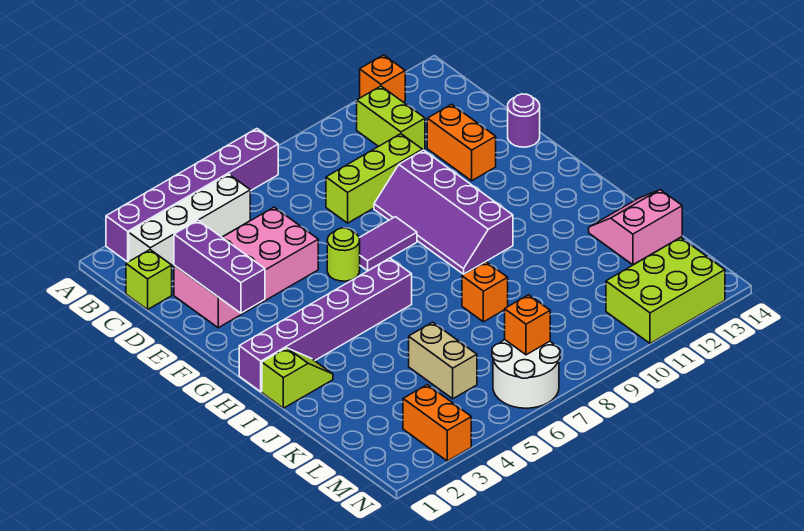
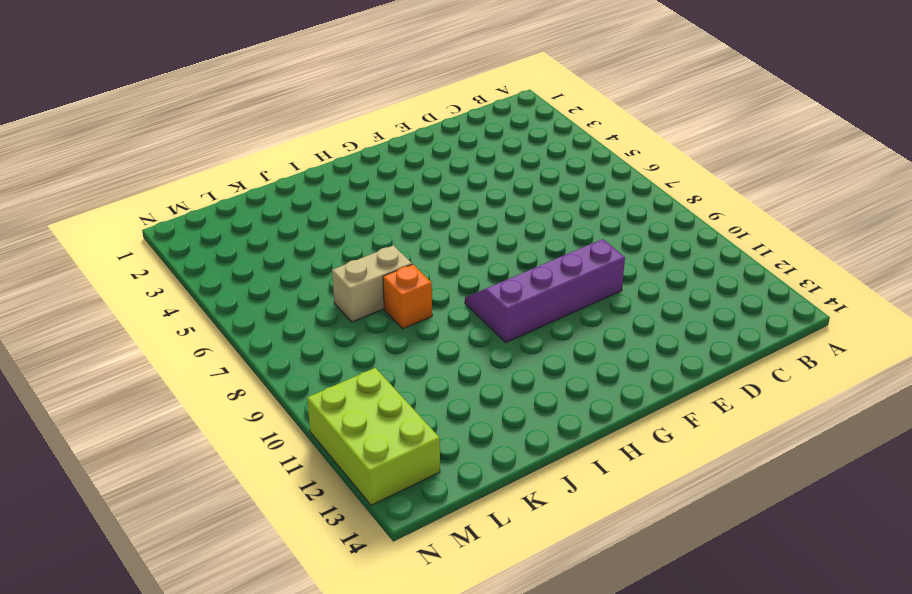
tan brick J7:K7 level 1 -> tan brick K5:L5 level 1
none -> purple brick A2:A7 level 1
none -> orange brick A12 level 1
none -> white brick B2:B5 level 1

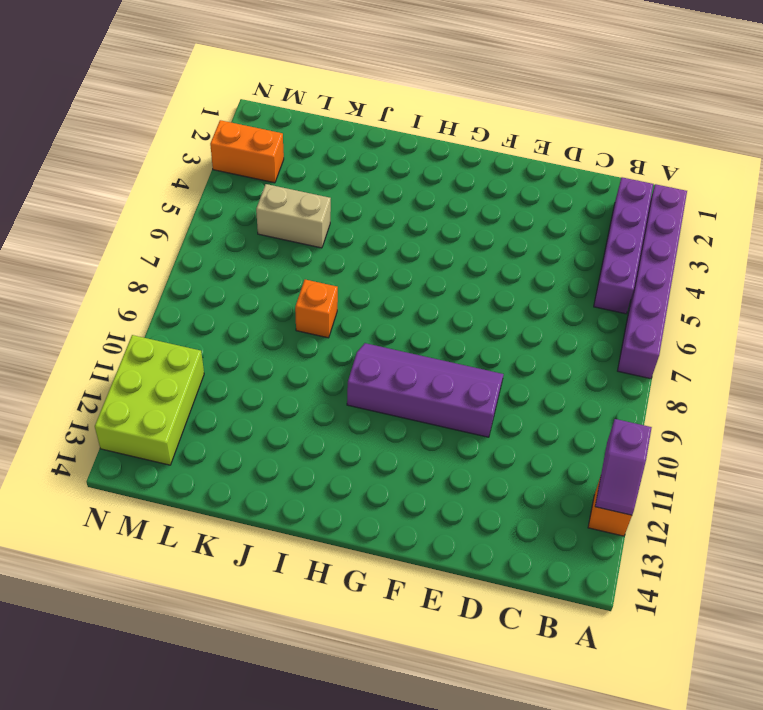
purple slope A11:A12 level 2 top 11 -> none
purple brick B2:B5 level 1 -> white brick B2:B5 level 1
none -> lime brick B11:C11 level 1
none -> lime brick C1 level 1
none -> pink brick D2:E5 level 1

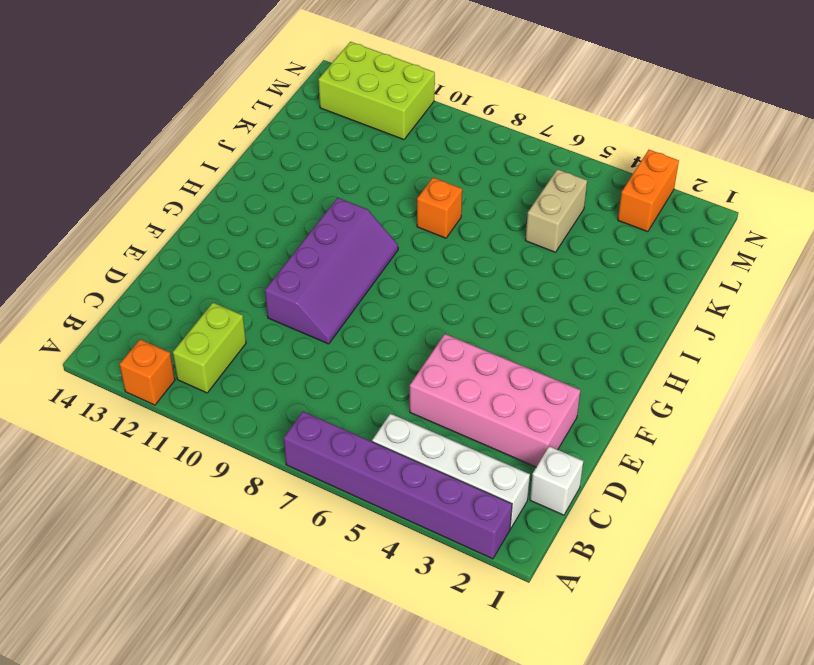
white brick C1 level 1 -> lime brick C1 level 1
none -> lime brick D8:D10 level 1
none -> orange brick D12:E12 level 1
none -> purple round brick E14 level 1

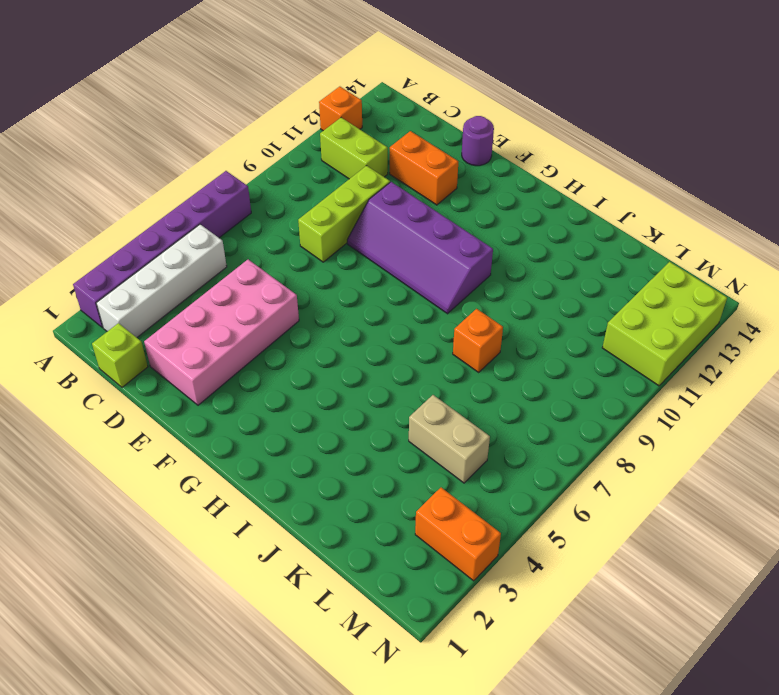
none -> lime round brick F6 level 1
none -> purple tile F7:F8 level 1
none -> purple brick H1:H6 level 1

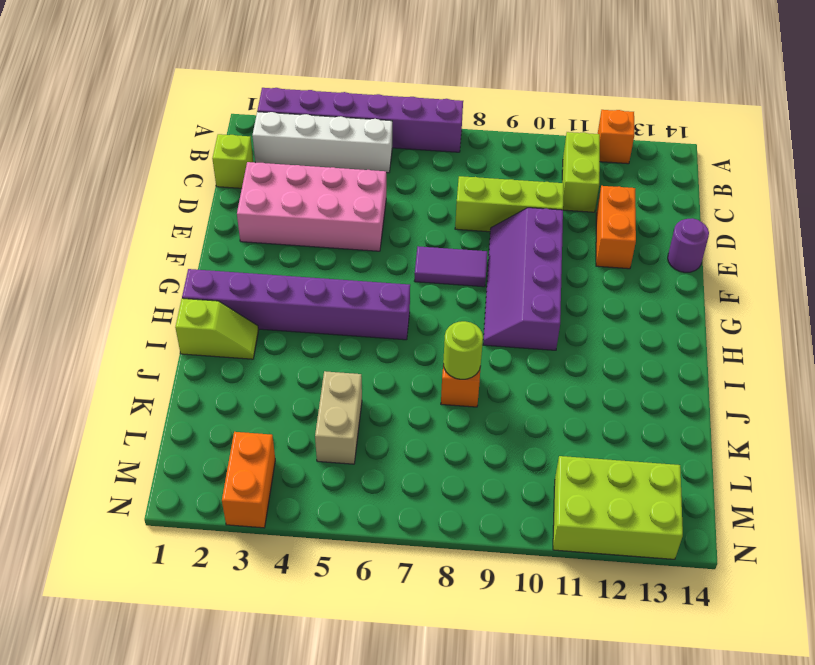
lime round brick J8 level 2 -> lime round brick F6 level 1
none -> pink slope J13:K14 level 1 top K
none -> white round brick M6:N7 level 1
none -> purple brick D2:F2 level 2

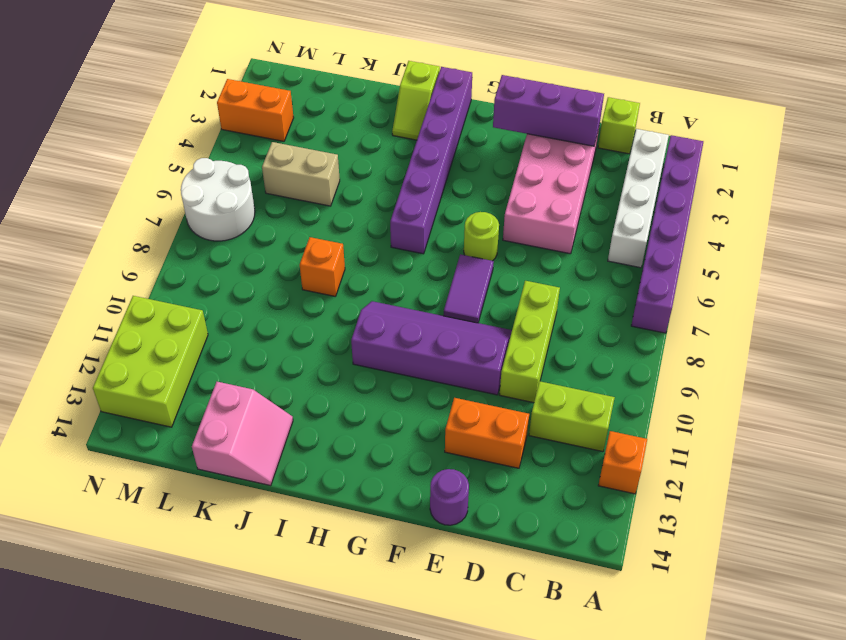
none -> orange brick M7 level 2

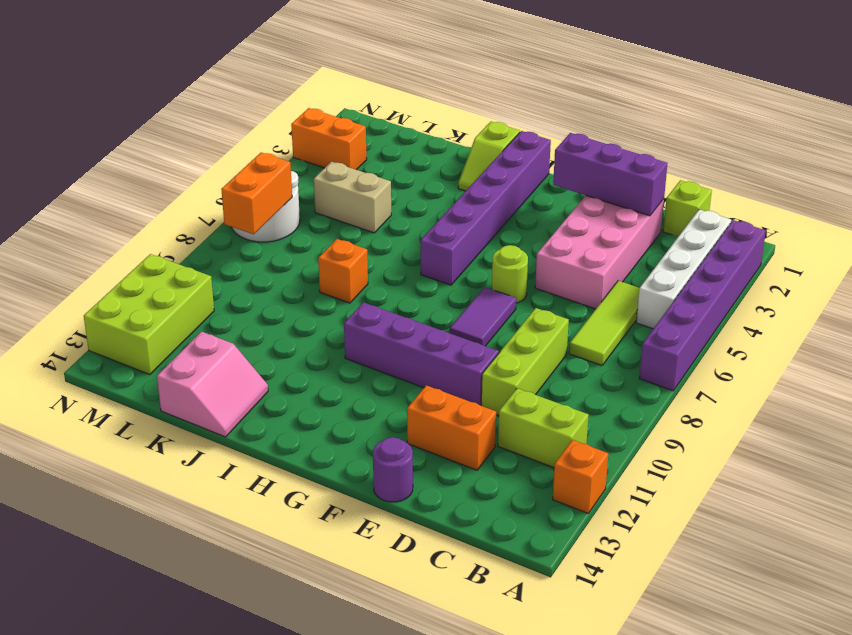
lime tile C5:C7 level 1 -> none
orange brick M7:M8 level 2 -> orange brick M7 level 2

